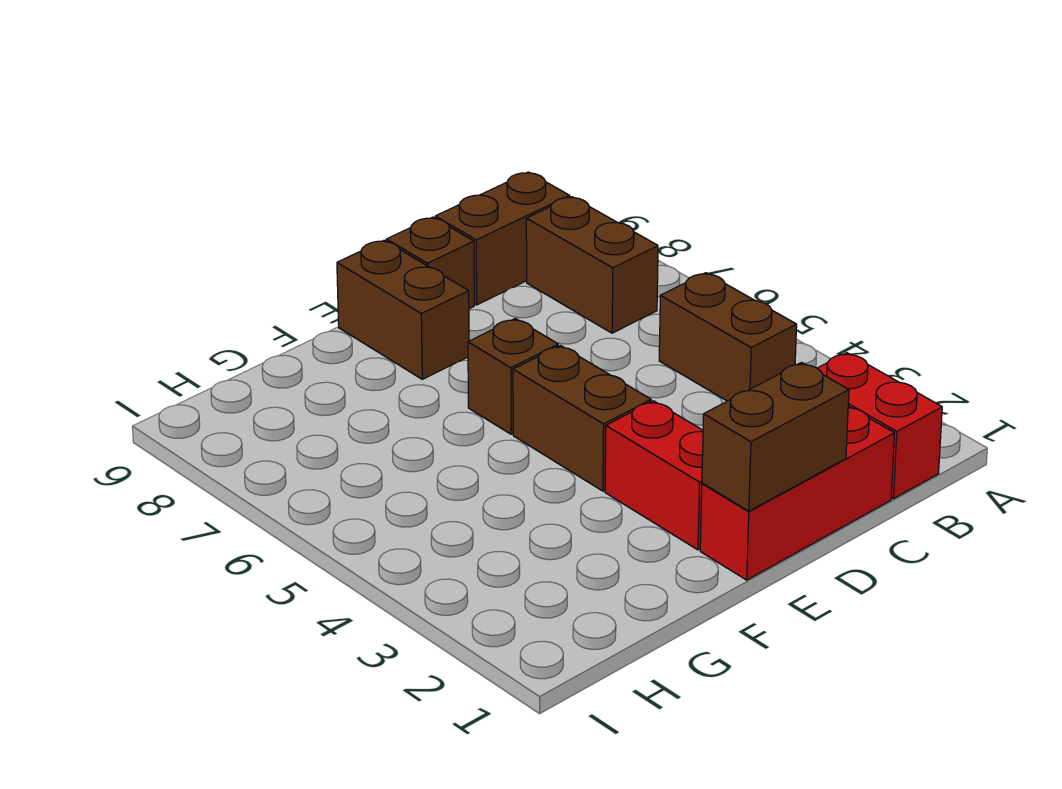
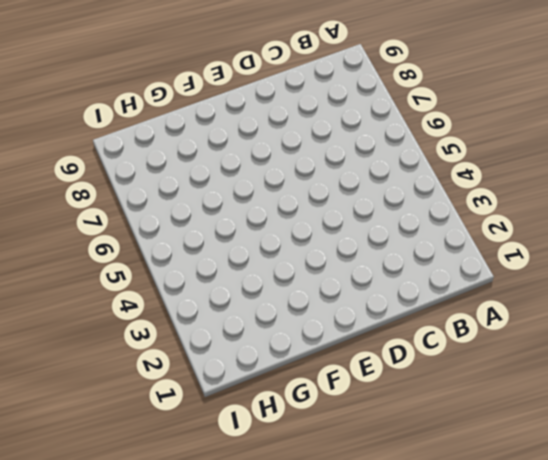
none -> red brick B1:B2 level 1
none -> brown brick B4:B5 level 1

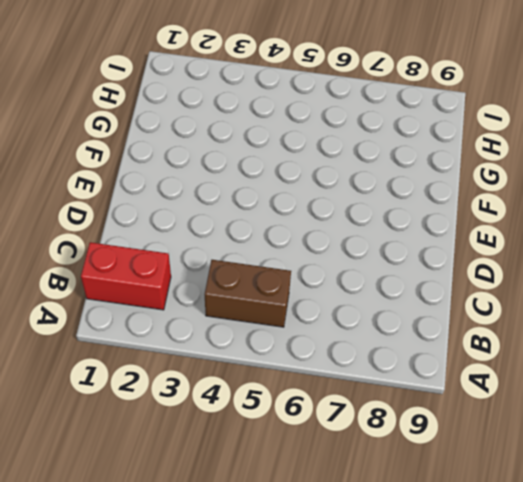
none -> brown brick B7:B8 level 1
none -> brown brick B9:C9 level 1

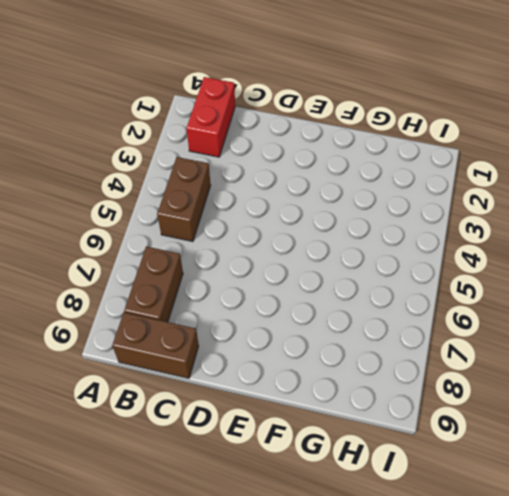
none -> red brick C1:E1 level 1
none -> brown brick D9 level 1

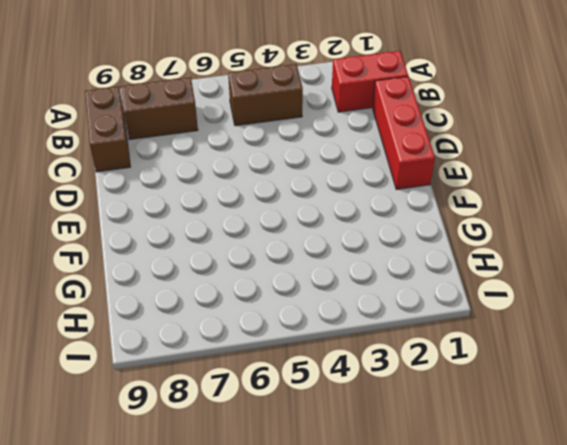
none -> brown brick D9 level 1
none -> red brick E2:E3 level 1

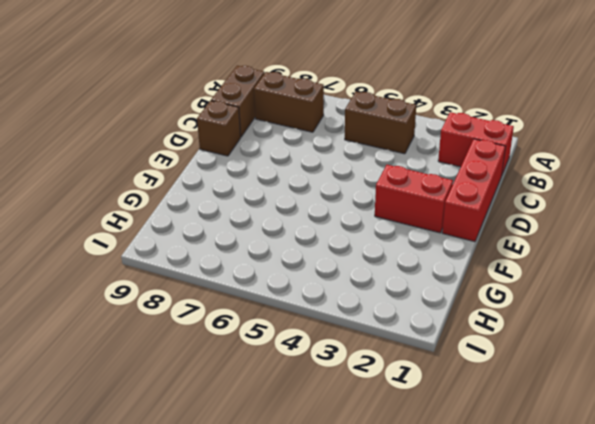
none -> brown brick E4:E5 level 1
none -> brown brick E6 level 1

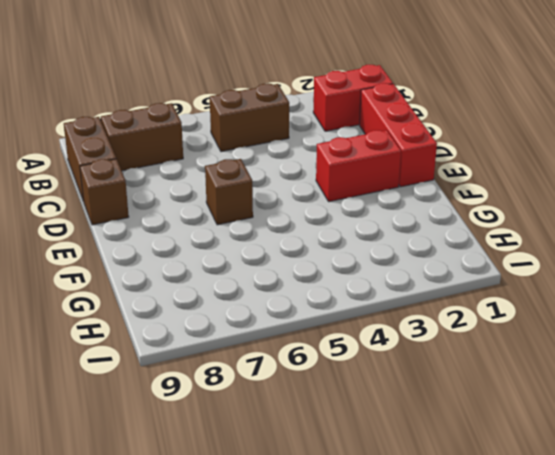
none -> brown brick E4:E5 level 1
none -> brown brick E8:E9 level 1

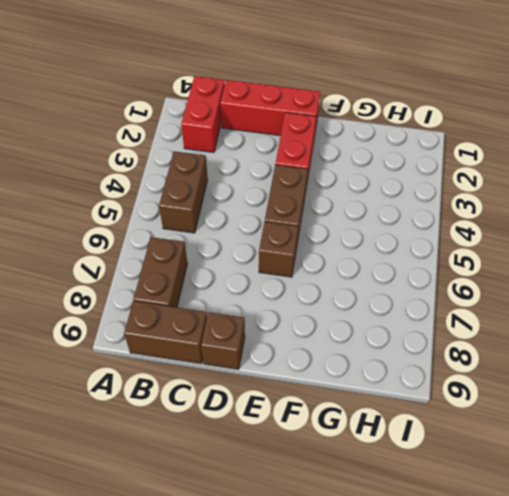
none -> brown brick E8:E9 level 1
none -> brown brick D1:E1 level 2

